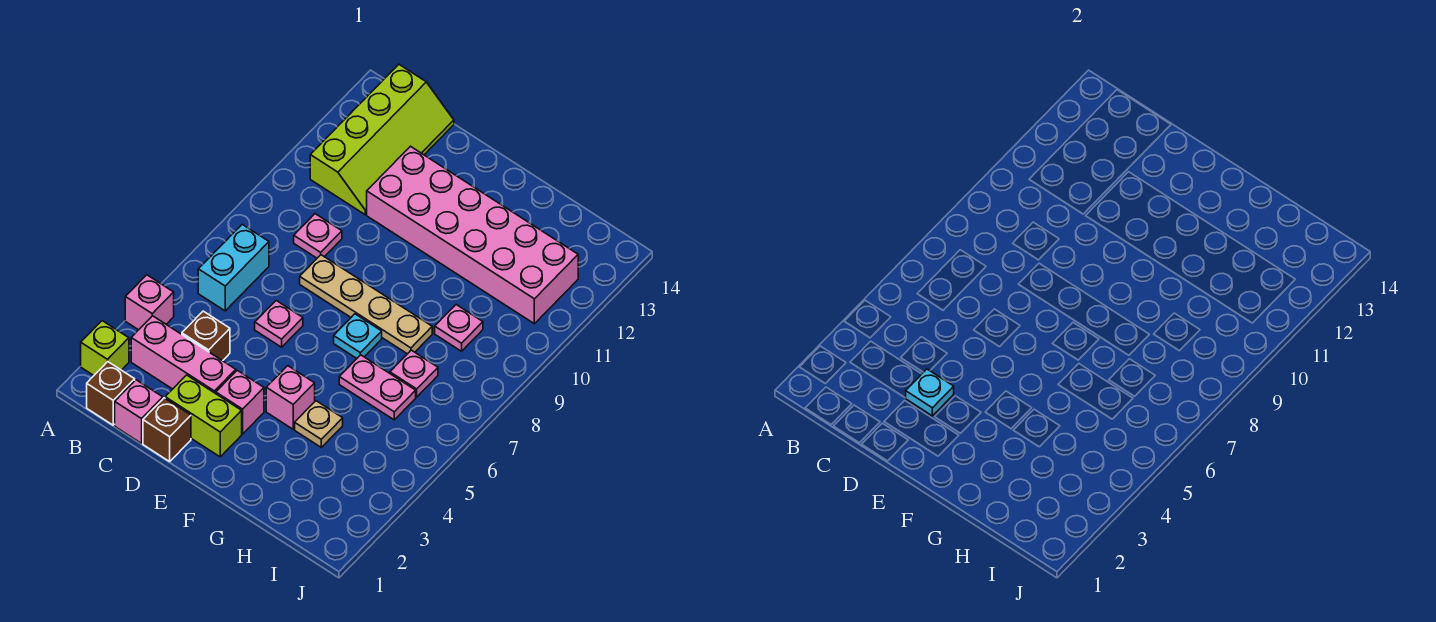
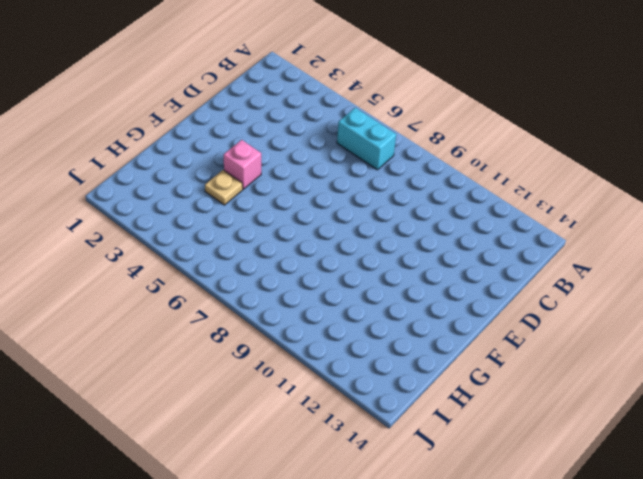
none -> lime brick A2 level 1
none -> pink brick A4 level 1
none -> brown brick B1 level 1

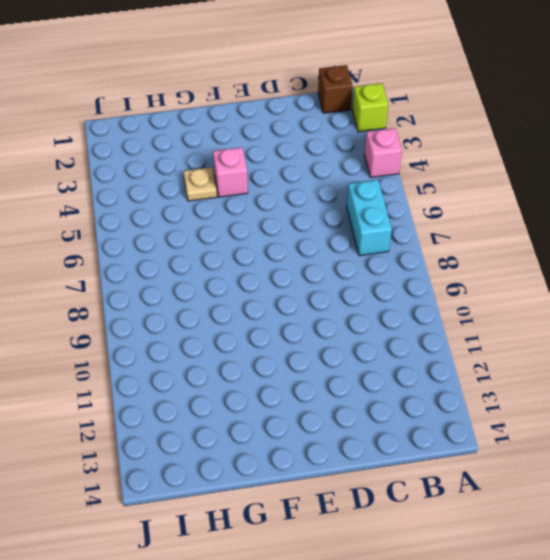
none -> pink brick B3:D3 level 1
none -> lime slope B11:C14 level 1 top B
none -> pink brick C1 level 1

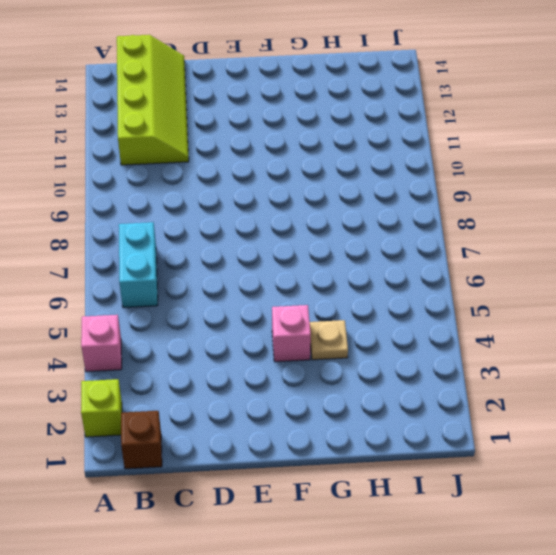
none -> pink brick B3:D3 level 1
none -> pink brick C1 level 1
none -> brown brick C4 level 1

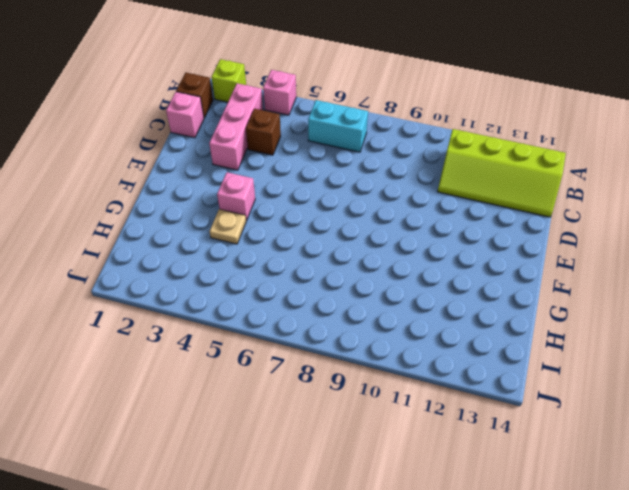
none -> pink plate C9 level 1
none -> brown brick D1 level 1
none -> lime brick D2:E2 level 1

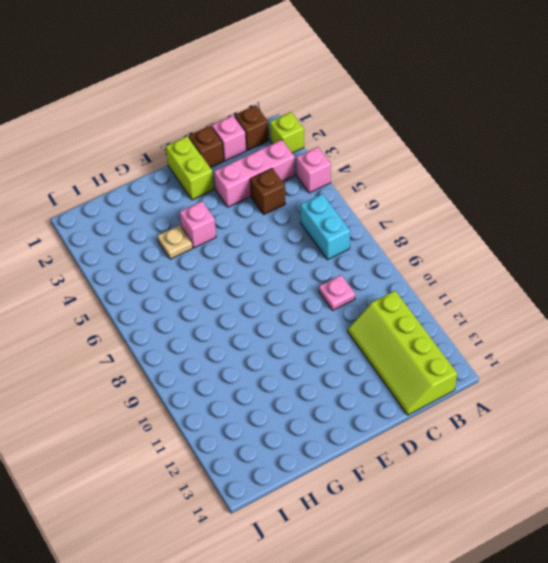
lime brick E1:E2 level 1 -> lime brick D2:E2 level 1
none -> pink plate D6 level 1
none -> tan plate D8:G8 level 1
none -> pink brick D11:I12 level 1

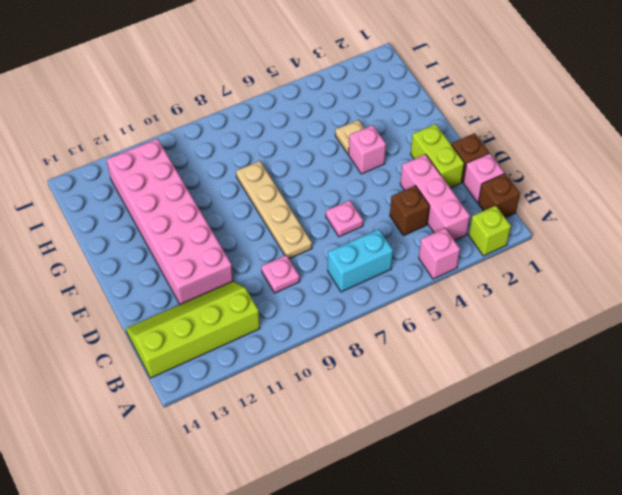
none -> pink brick E3 level 1
none -> cyan plate F7 level 1
none -> pink plate G6:H6 level 1

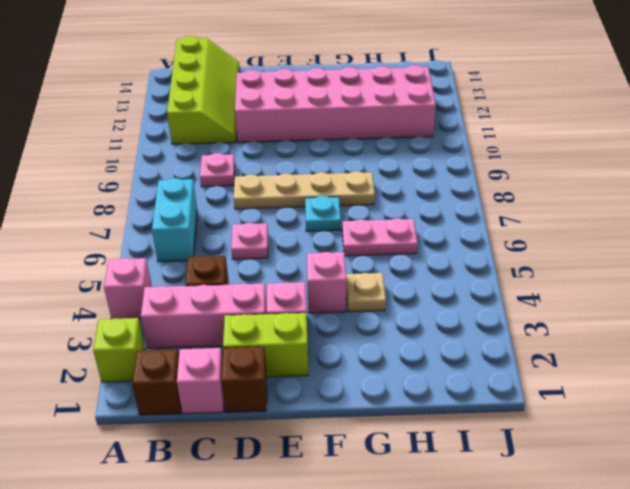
none -> pink plate H7 level 1
none -> pink plate H9 level 1
none -> cyan plate D3 level 2

